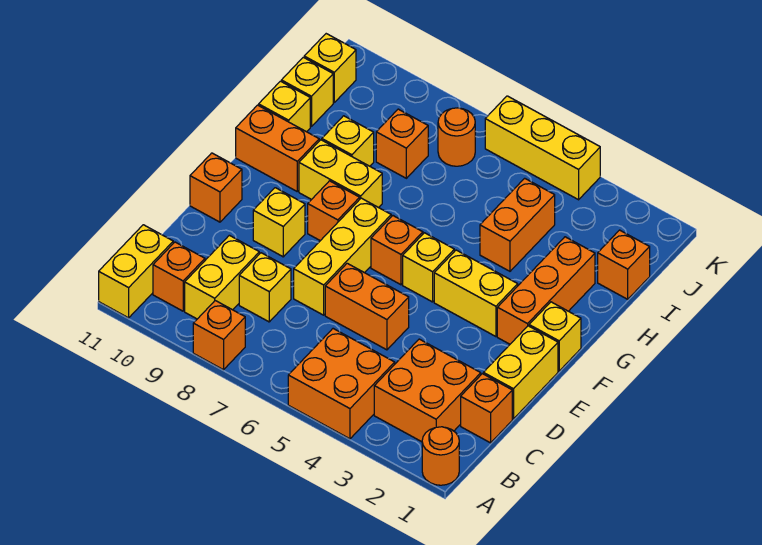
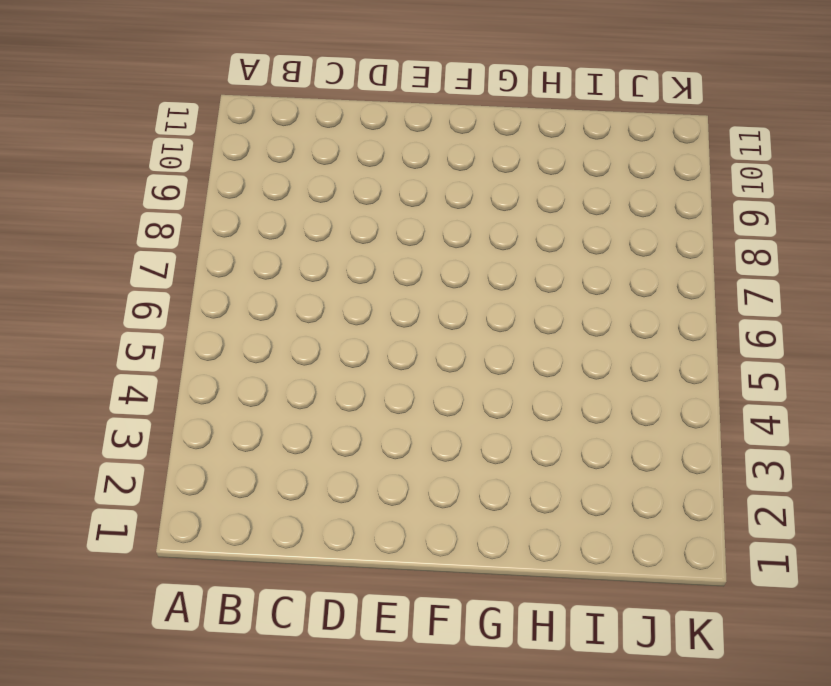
none -> orange round brick A1 level 1
none -> orange brick A4:B5 level 1
none -> orange brick A8 level 1
none -> yellow brick A11:B11 level 1

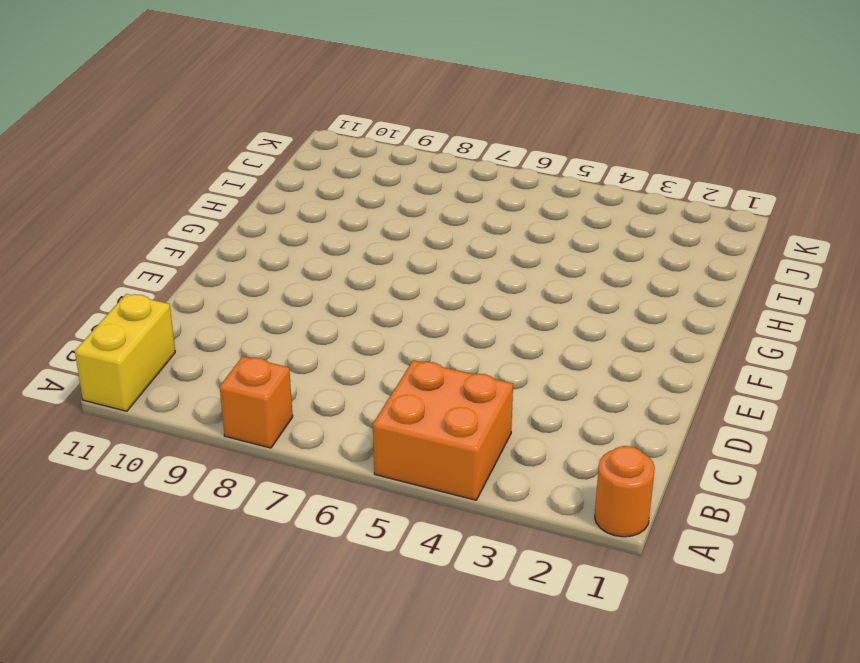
none -> orange brick B2:C3 level 1
none -> yellow brick B9:C9 level 1
none -> orange brick B10 level 1
none -> orange brick C1 level 1

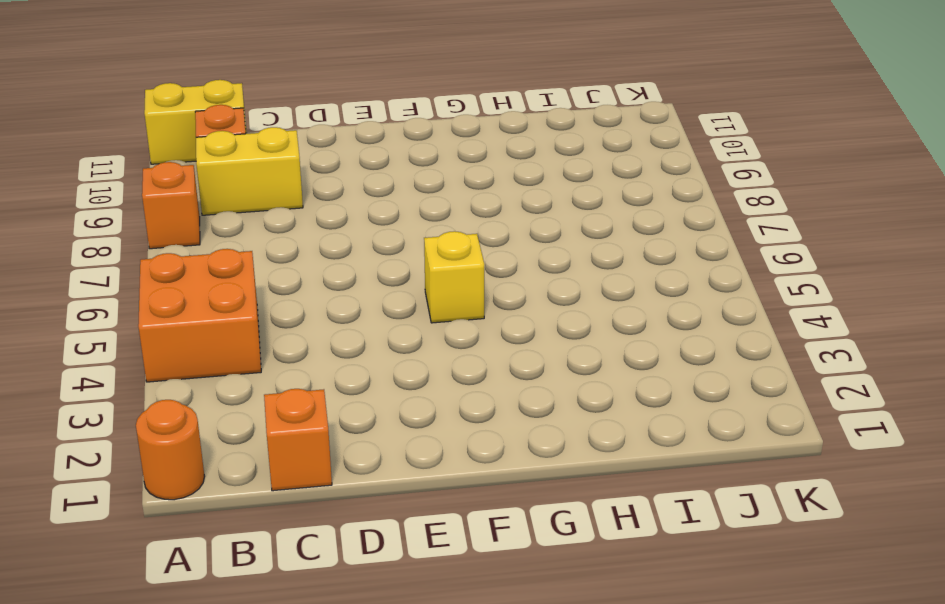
none -> orange brick B2:C3 level 1
none -> yellow brick C8 level 1
none -> yellow brick D1:E1 level 1
none -> orange brick D5:D6 level 1

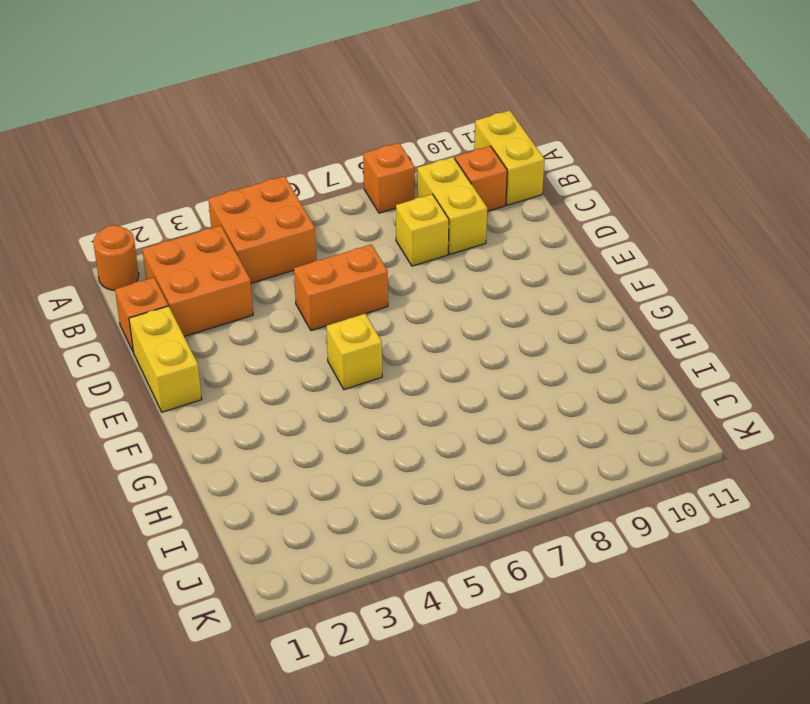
none -> yellow brick D7:F7 level 1
none -> yellow brick E9 level 1
none -> orange brick E11 level 1
none -> yellow brick F1 level 1

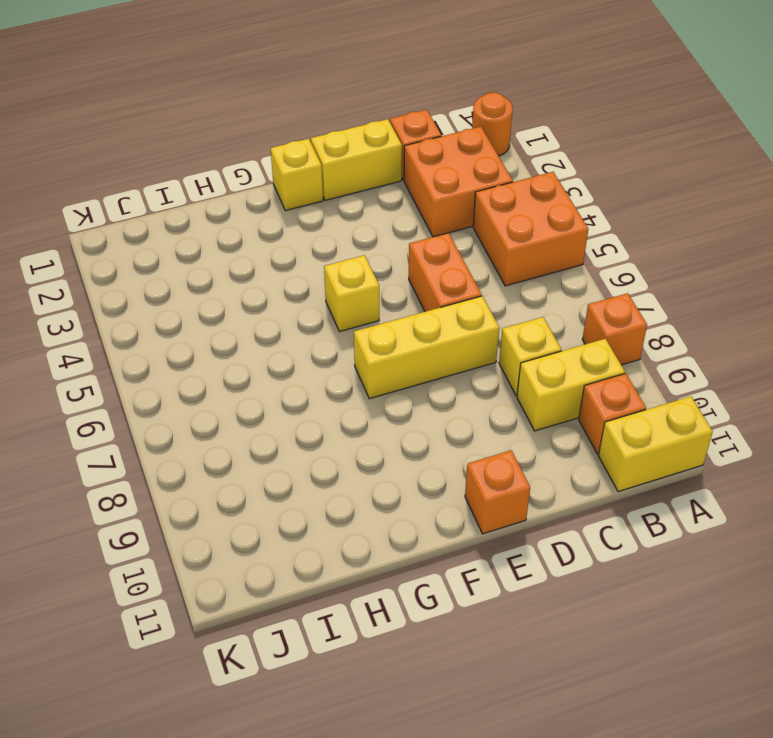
none -> yellow brick E9 level 1
none -> orange brick F2:H2 level 1
none -> yellow brick F3:F4 level 1
none -> orange brick F6 level 1

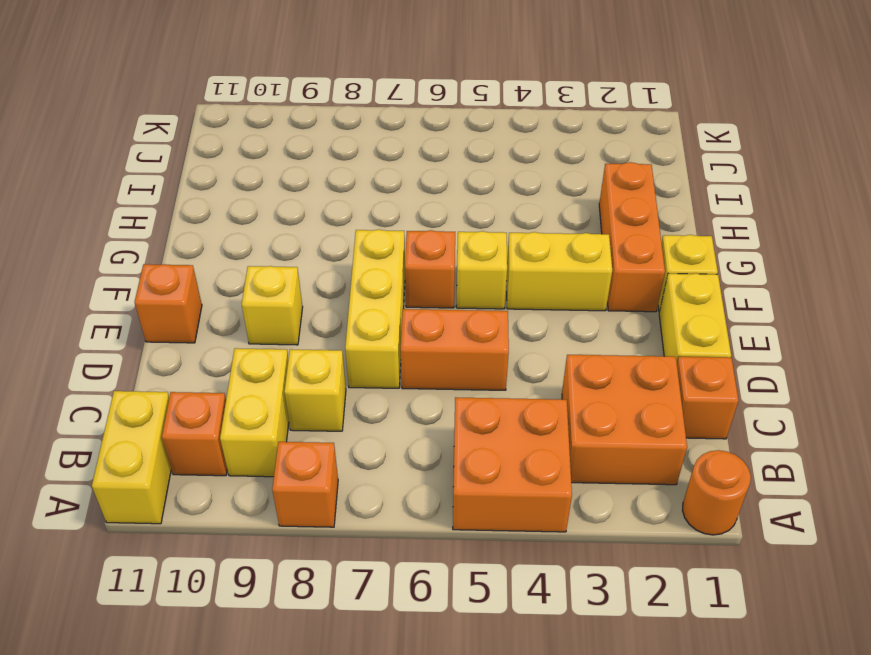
none -> orange brick F8 level 1
none -> yellow brick G8:G9 level 1
none -> orange brick G10:G11 level 1
none -> orange brick H4:I4 level 1

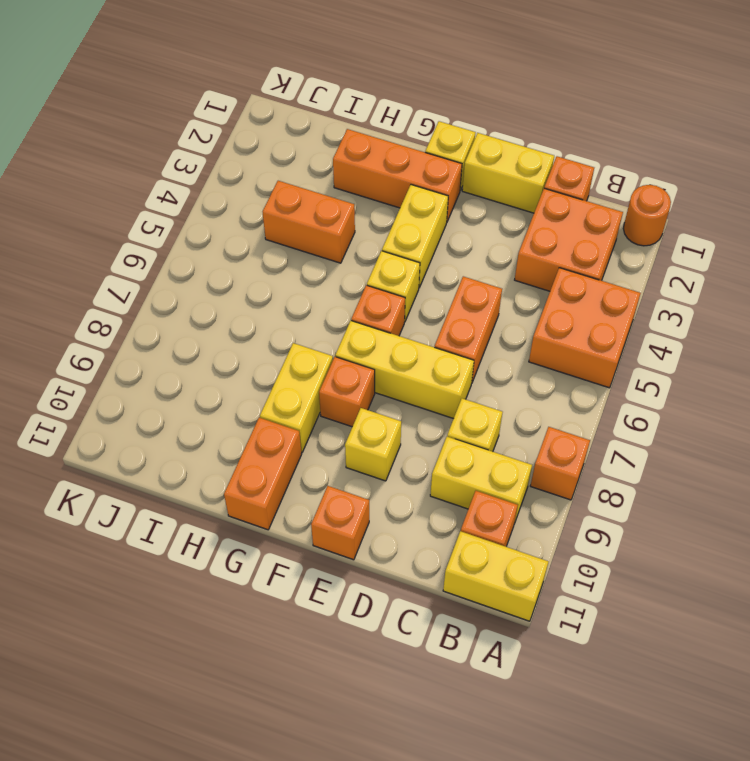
none -> yellow brick H9 level 1
none -> yellow brick H11 level 1
none -> orange brick I1 level 1
none -> orange brick I8 level 1

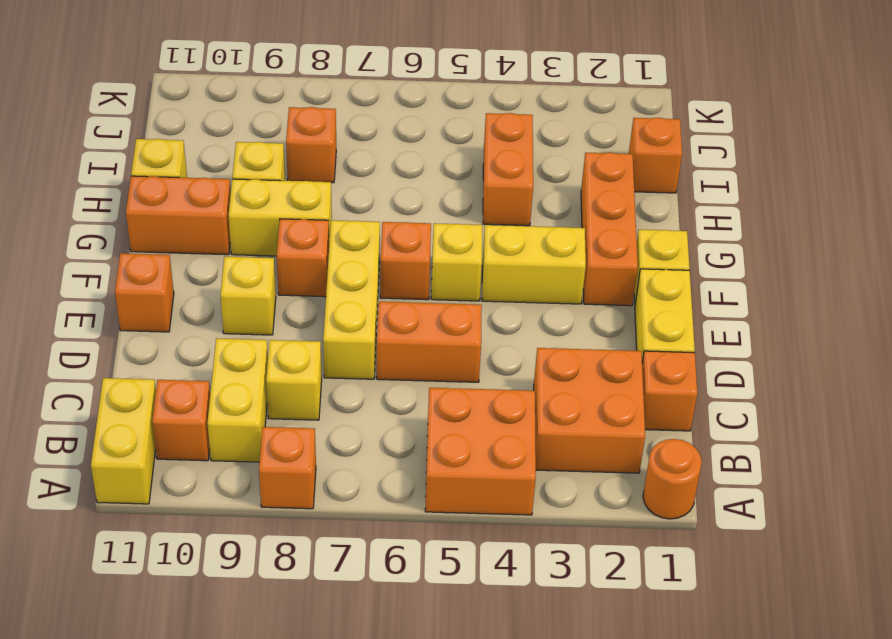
none -> yellow brick I11 level 1
none -> orange round brick J7 level 1
none -> yellow brick J11 level 1
none -> yellow brick K4:K6 level 1

